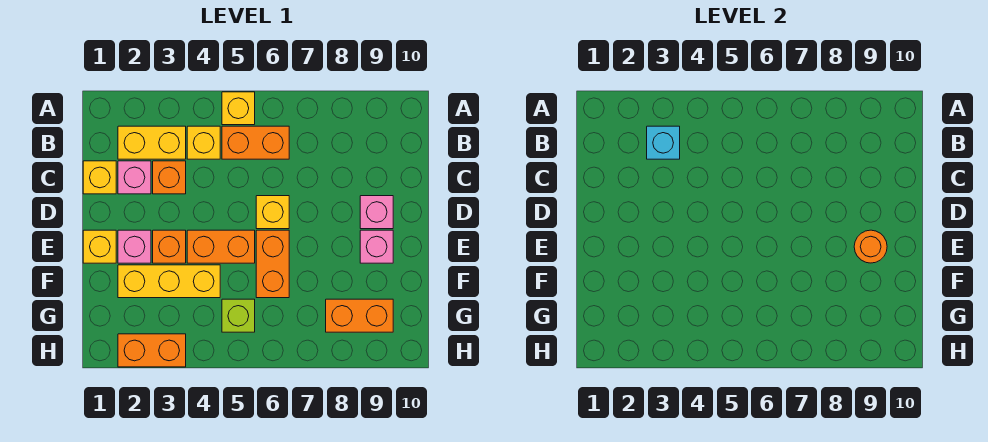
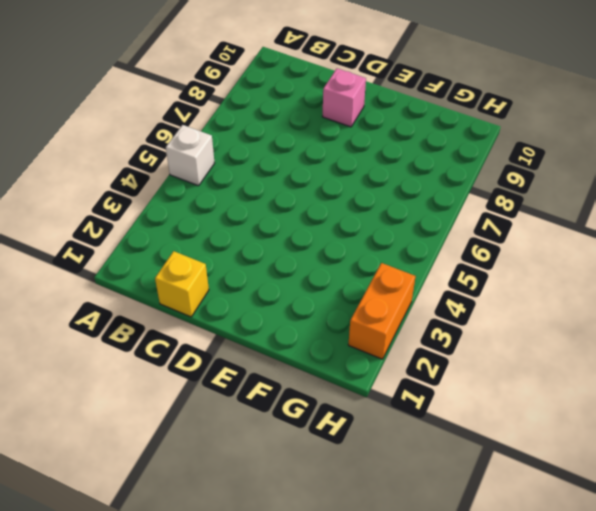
white brick A5 level 1 -> yellow brick A5 level 1
none -> yellow brick B2:B3 level 1
none -> yellow brick B4 level 1
none -> orange brick B5:B6 level 1

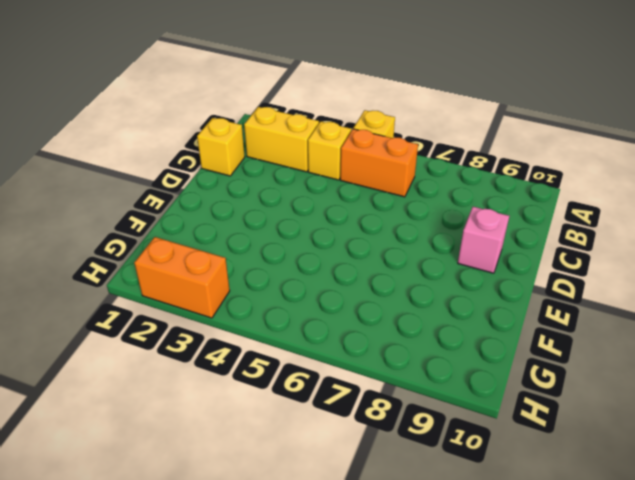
none -> pink brick C2 level 1
none -> orange brick C3 level 1
none -> yellow brick D6 level 1

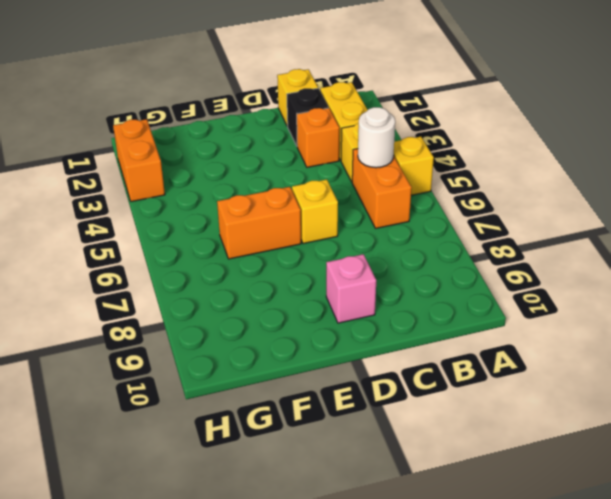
white round brick B5 level 2 -> none
black brick C2 level 1 -> pink brick C2 level 1
none -> yellow brick E1 level 1
none -> pink brick E2 level 1
none -> orange brick E3 level 1

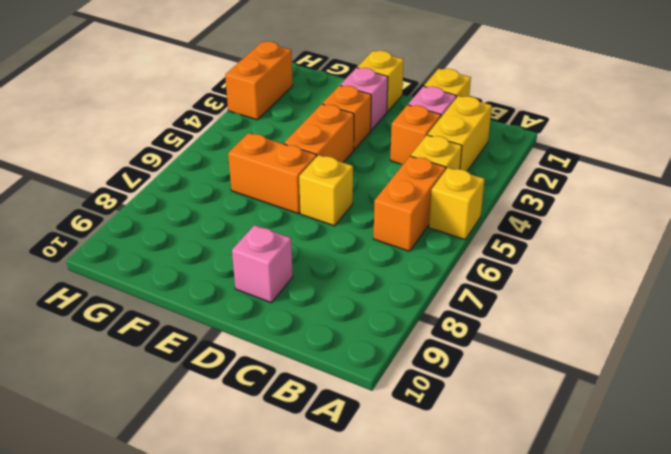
none -> pink brick E9 level 1
none -> yellow brick F2:F4 level 1
none -> lime brick G5 level 1

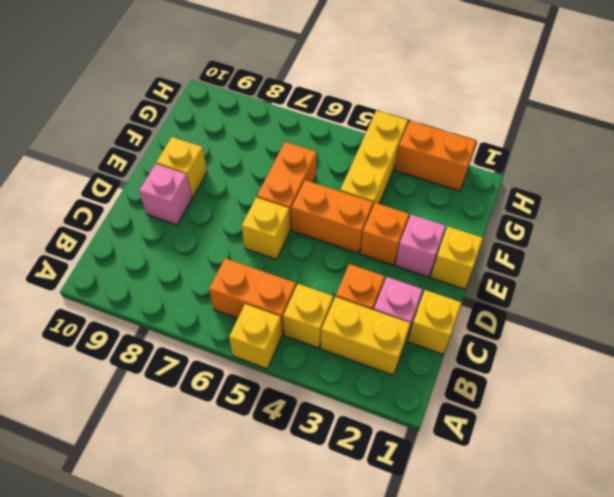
yellow brick E9 level 1 -> pink brick E9 level 1
yellow brick F4:H4 level 1 -> yellow brick F2:F4 level 1
none -> lime brick G5 level 1
none -> orange brick G8:G9 level 1
none -> cyan brick B3 level 2

